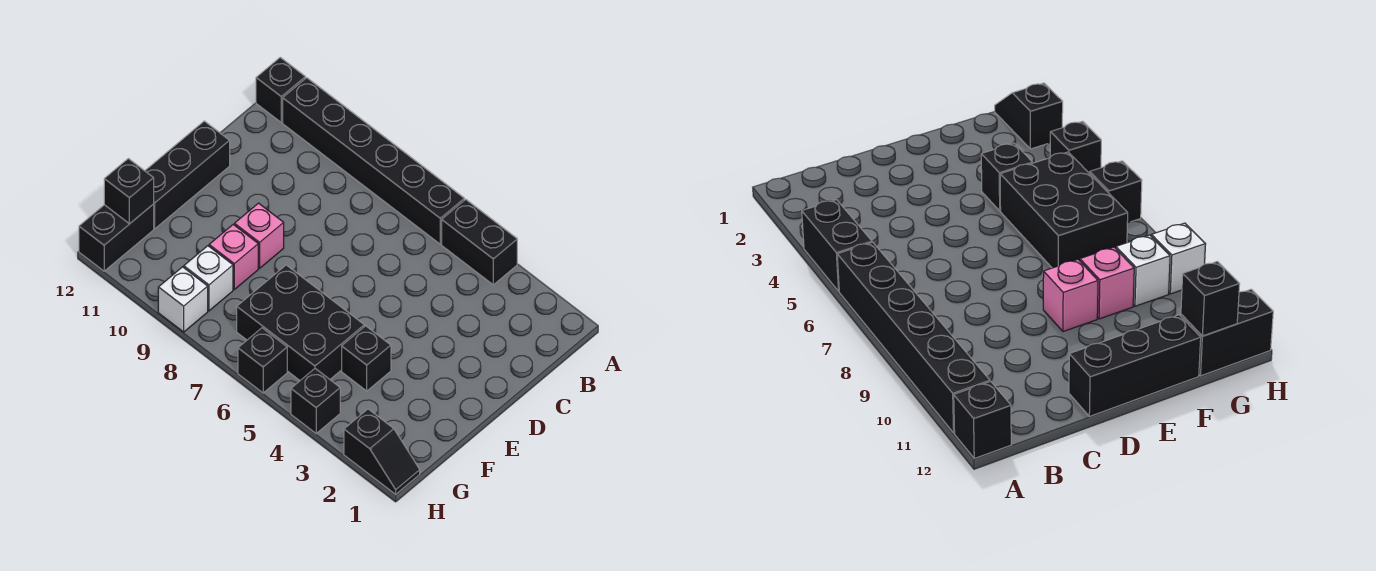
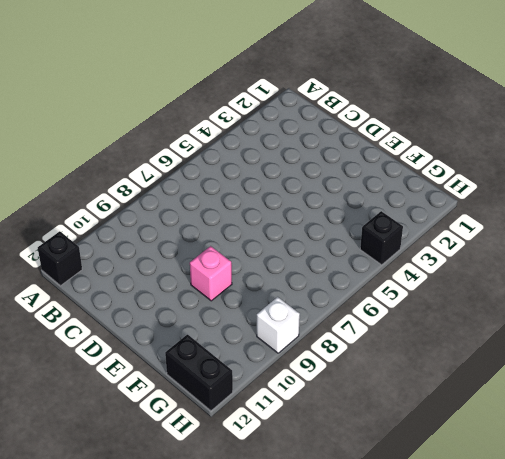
none -> black brick A4:A5 level 1
none -> black brick A6:A11 level 1
none -> black brick D12:F12 level 1

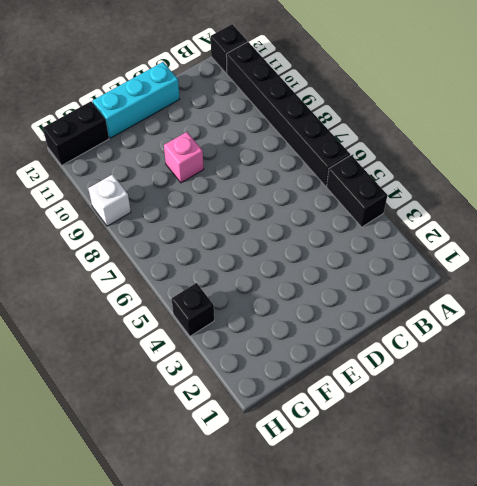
cyan brick D12:F12 level 1 -> black brick D12:F12 level 1
none -> black brick F4 level 1
none -> black brick F5:G7 level 1
none -> pink brick F9 level 1

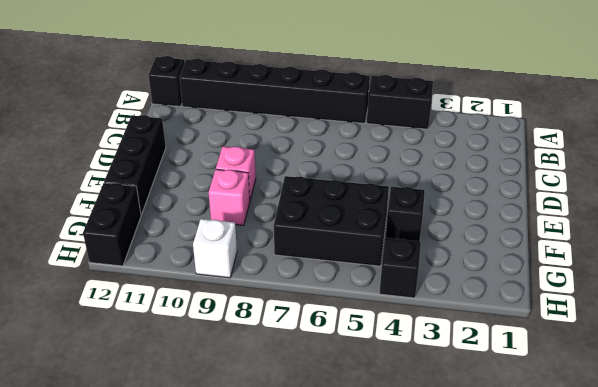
none -> white brick G9 level 1
none -> black slope H1:H2 level 1 top 2
none -> black brick H6 level 1

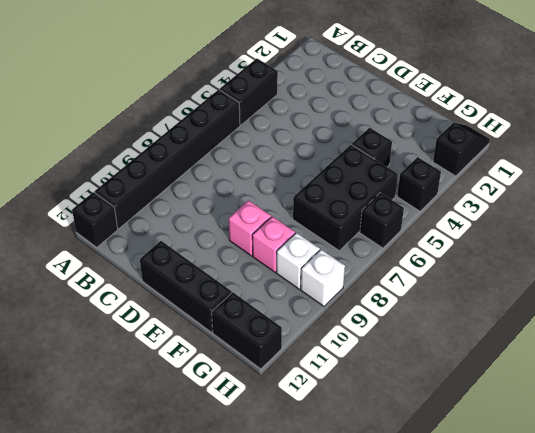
none -> black brick G12 level 2

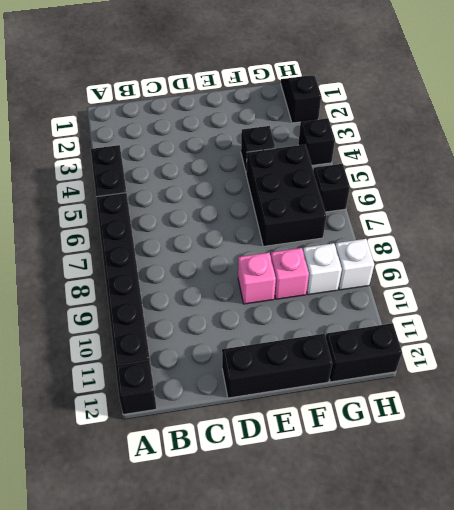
none -> black brick G12 level 2

